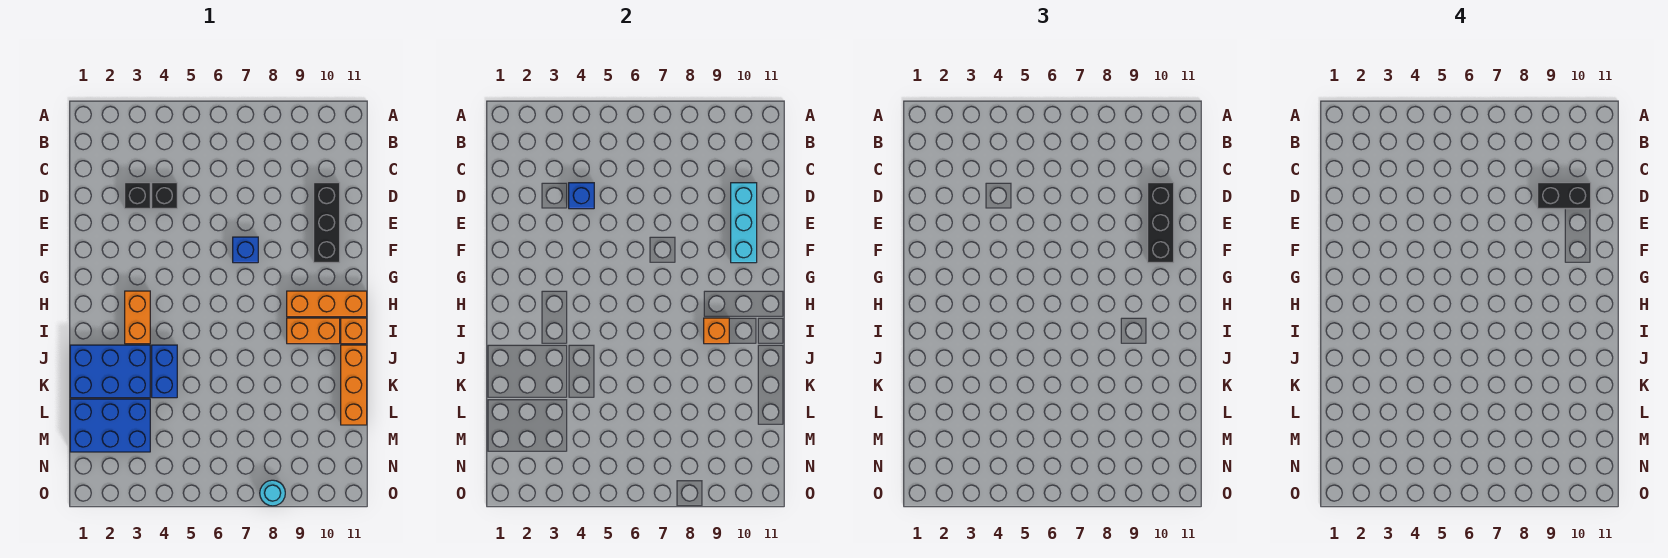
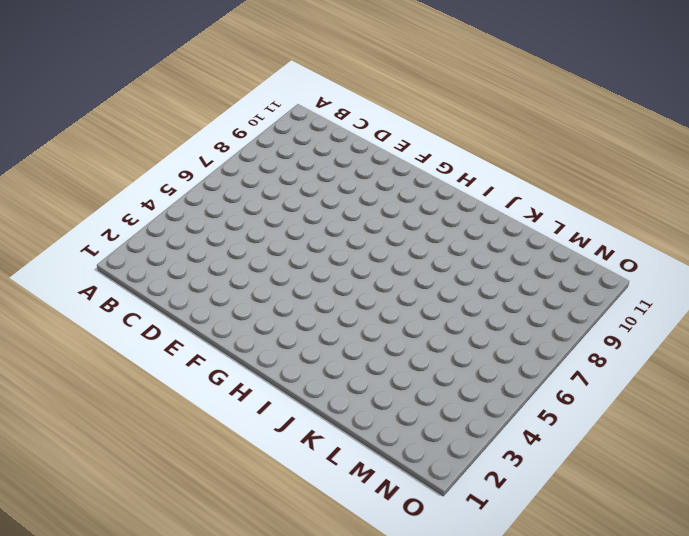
none -> black brick D3 level 1
none -> black brick D4 level 1
none -> black brick D10:F10 level 1

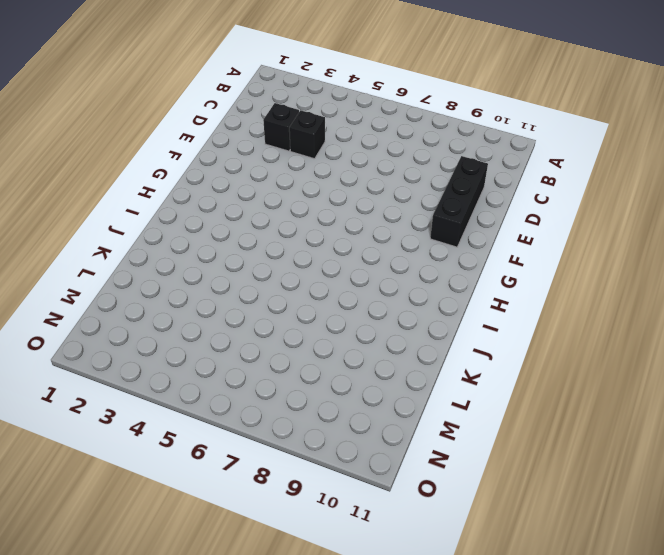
none -> blue brick F7 level 1
none -> orange brick H3:I3 level 1
none -> orange brick H9:H11 level 1

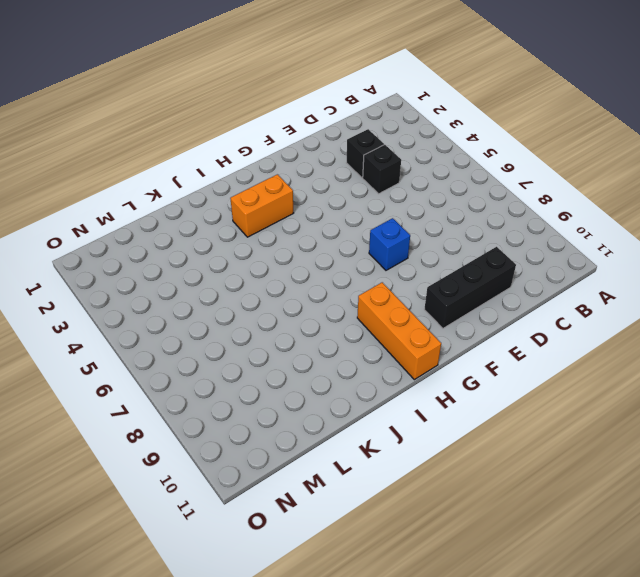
none -> orange brick I9:I10 level 1
none -> orange brick I11 level 1
none -> blue brick J1:K3 level 1

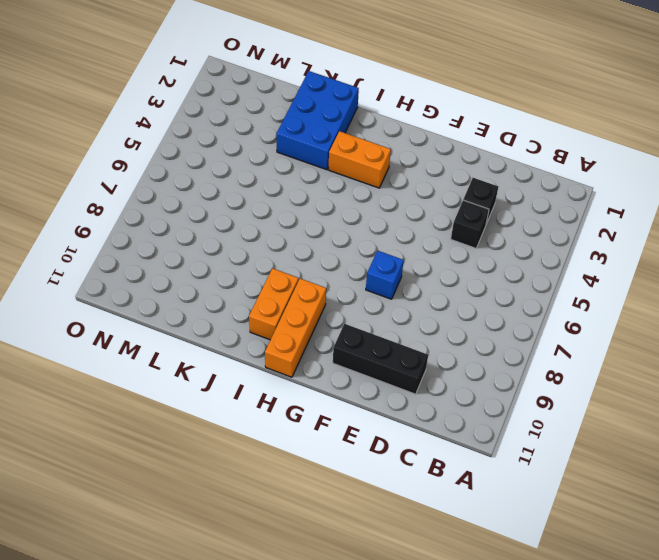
none -> orange brick I11 level 1
none -> blue brick J4:K4 level 1
none -> orange brick J11:L11 level 1

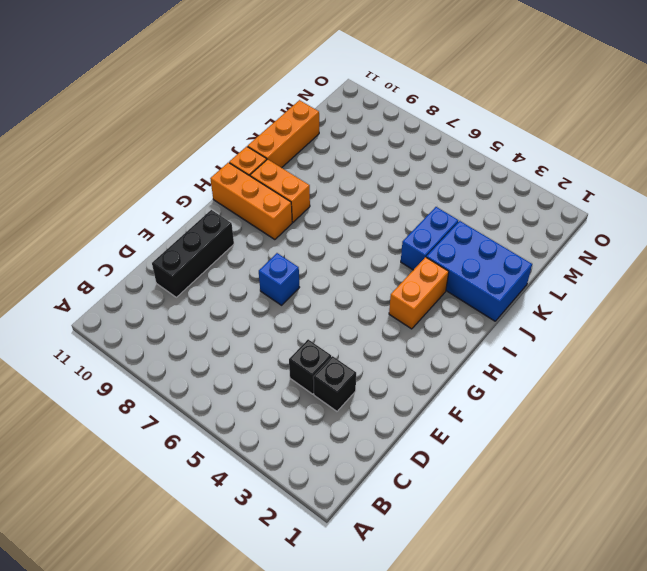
none -> blue brick L1:M3 level 1
none -> cyan round brick O8 level 1
none -> blue brick D4 level 2

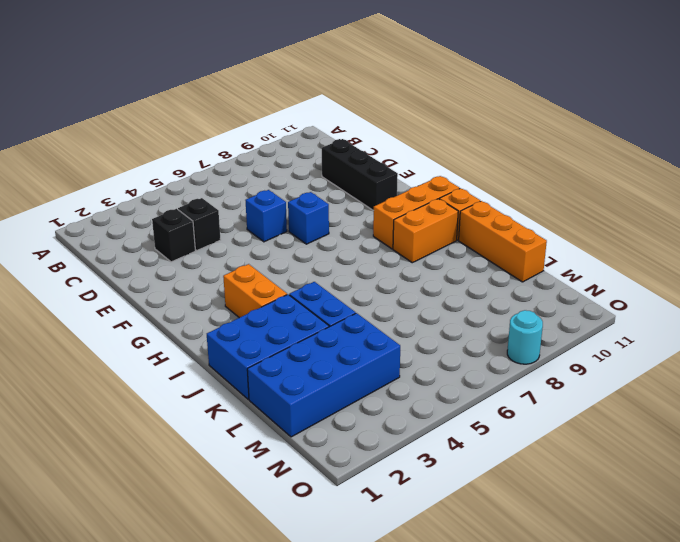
blue brick E6 level 1 -> blue brick D4 level 2
blue brick L1:M4 level 1 -> blue brick L1:M3 level 1
none -> cyan brick D10:F10 level 2
none -> orange brick I9 level 2
none -> black brick D10:F10 level 3

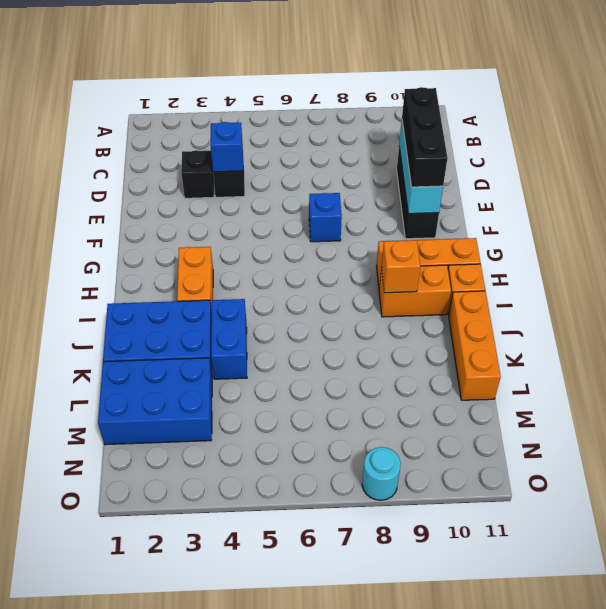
none -> black brick D9:D10 level 4

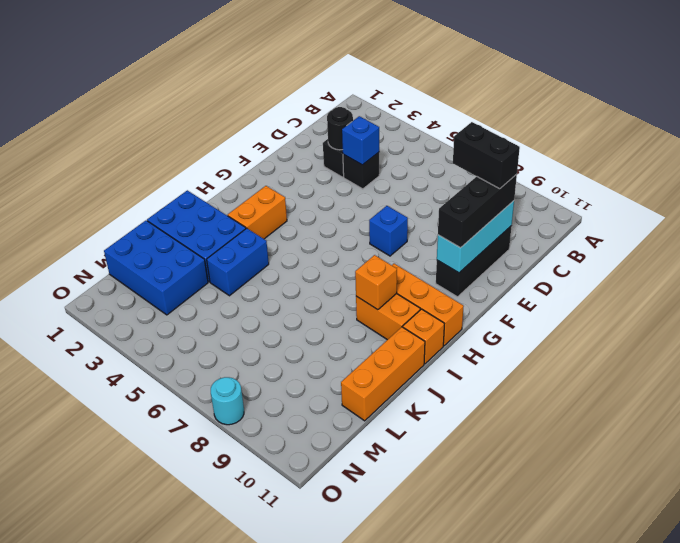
black round brick D3 level 2 -> none

